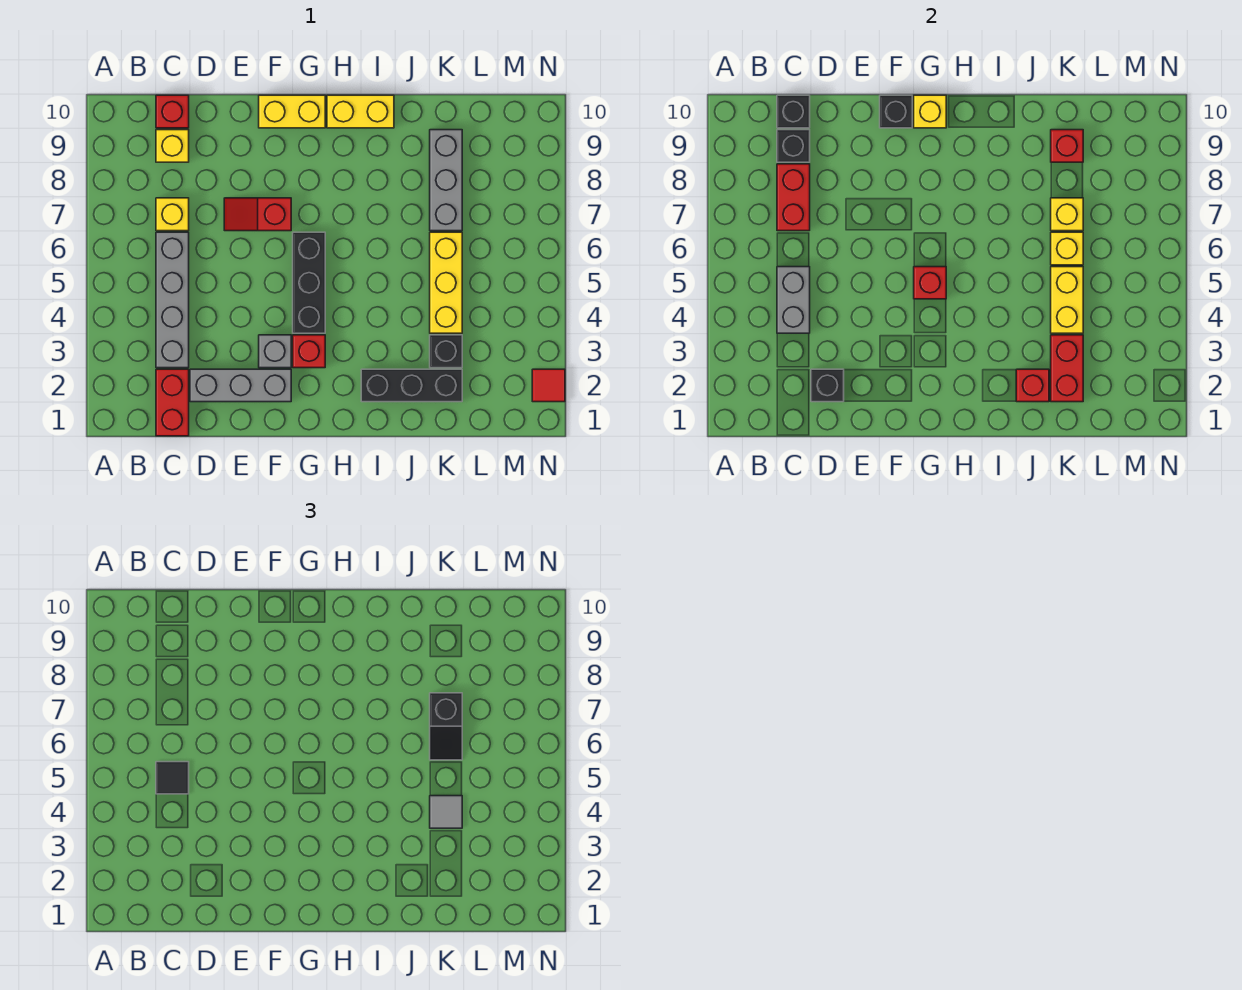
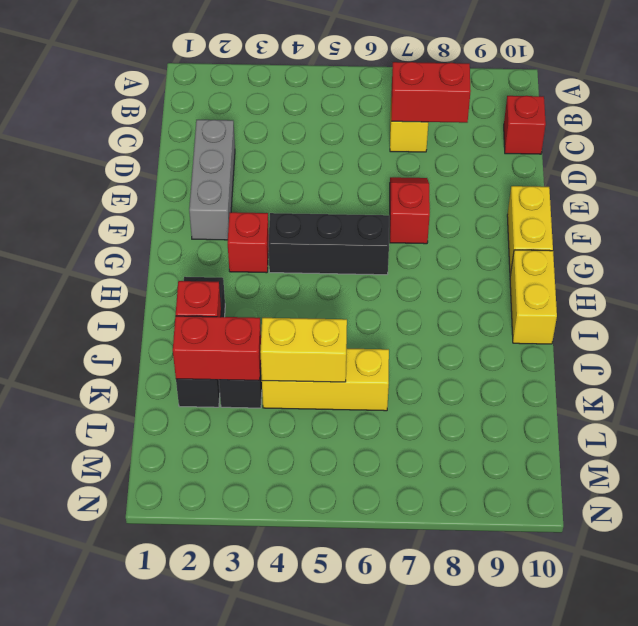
none -> red brick C1:C2 level 1
none -> grey brick C3:C6 level 1
none -> yellow brick C9 level 1
none -> grey brick F3 level 1

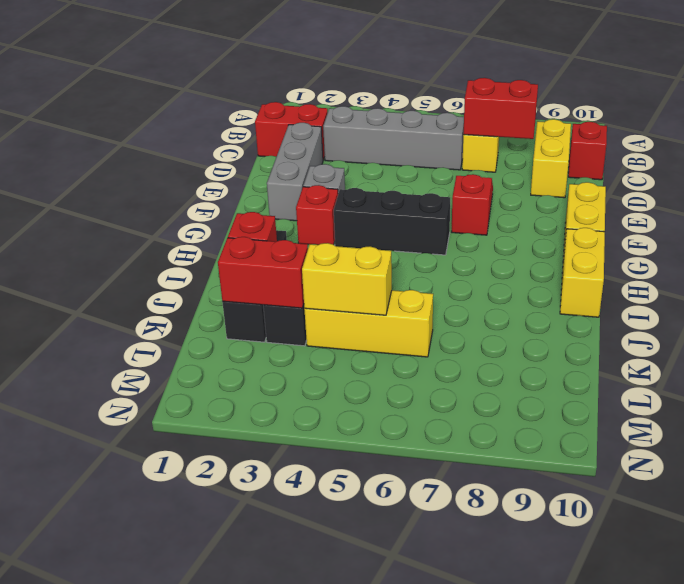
yellow brick C9:D9 level 1 -> yellow brick C9 level 1
none -> grey brick K7:K9 level 1
none -> red tile N2 level 1
none -> grey brick C4:C5 level 2
none -> black brick C9 level 2

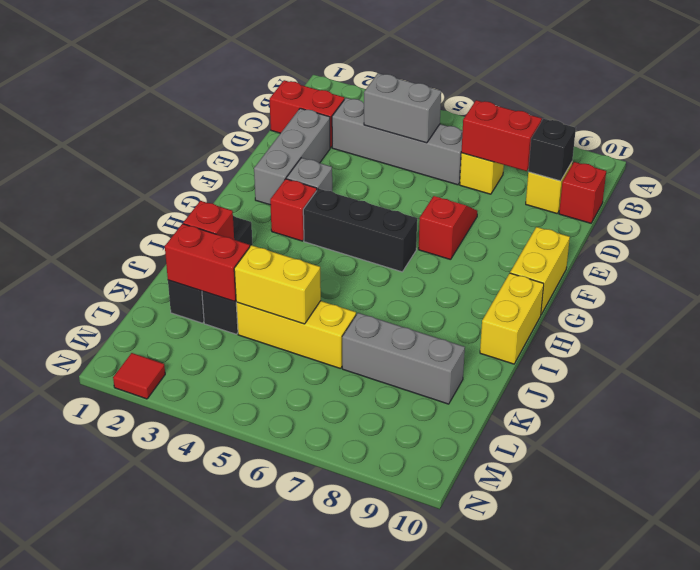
none -> black brick C10 level 2
none -> black brick D2 level 2
none -> black brick F10 level 2
none -> red brick G5 level 2

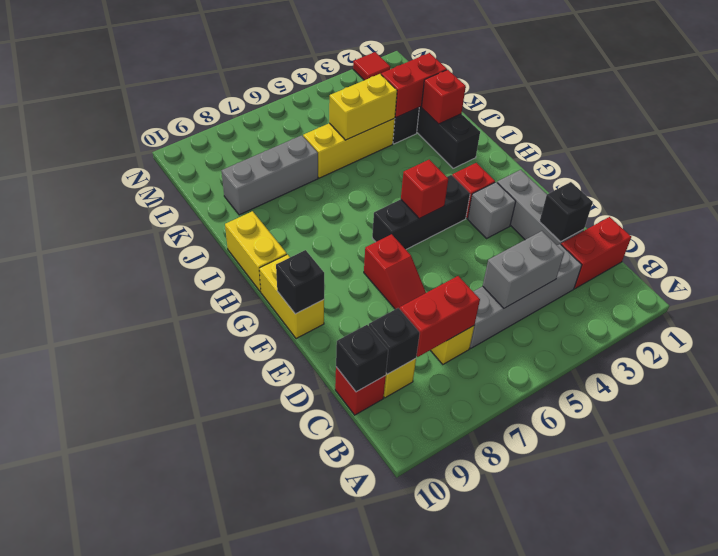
none -> yellow brick G10 level 2
none -> yellow brick K6 level 2
none -> yellow brick K7 level 2
none -> red brick K9 level 2

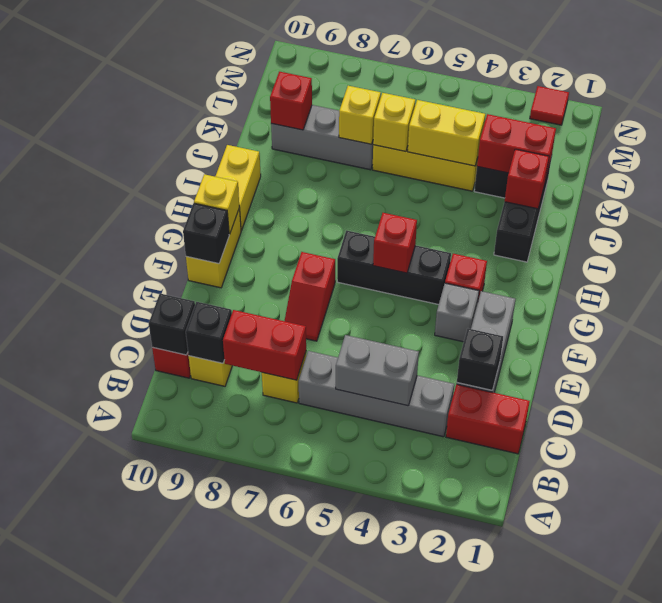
none -> black tile C5 level 3
none -> grey tile K4 level 3
none -> black slope K6:K7 level 3 top 7

